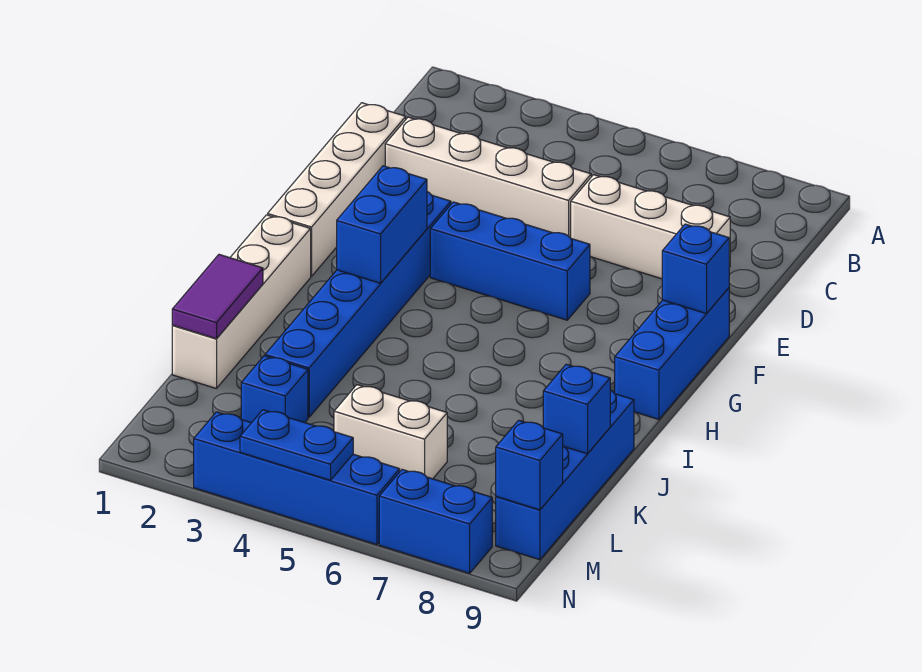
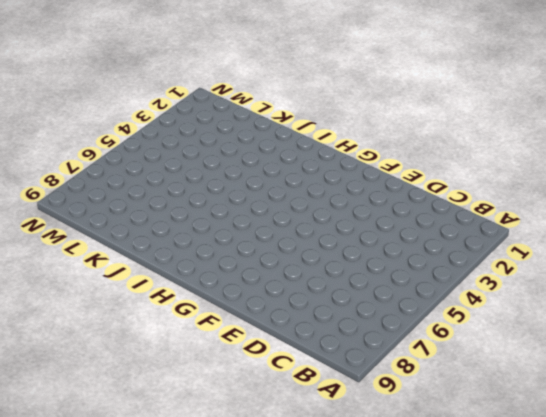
none -> white brick D1:G1 level 1
none -> white brick D2:D5 level 1
none -> white brick D6:D8 level 1

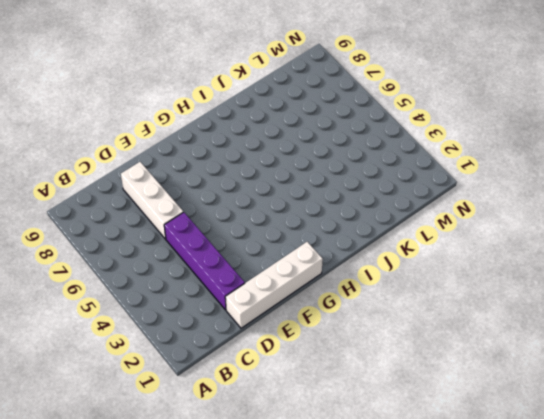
purple brick D2:D5 level 1 -> white brick D2:D5 level 1
none -> blue brick F3:K3 level 1
none -> blue brick F4:F6 level 1
none -> blue brick F9:H9 level 1

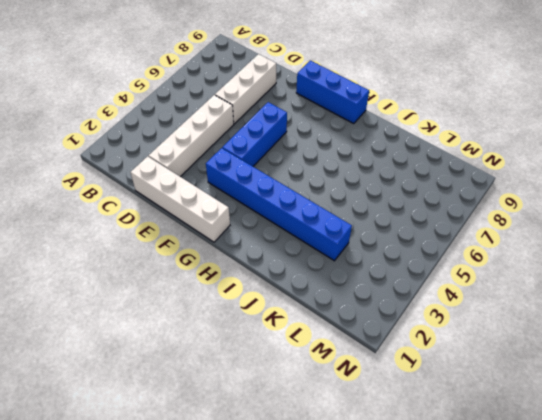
none -> white brick H1:K1 level 1
none -> blue brick J9:M9 level 1
none -> blue brick L3 level 1

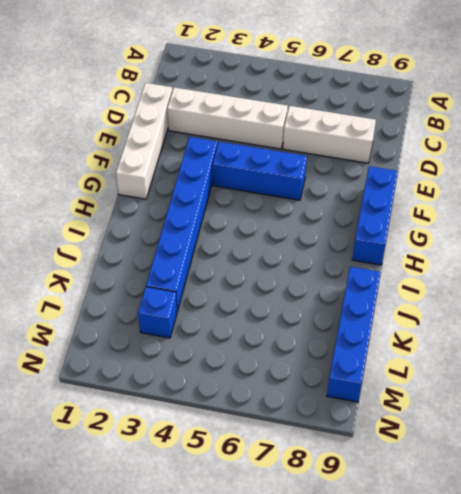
none -> white brick H1:K1 level 1
none -> white brick L5:L6 level 1
none -> blue brick N3:N6 level 1

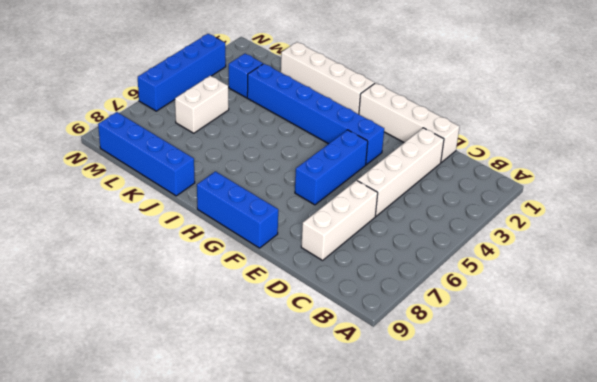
none -> blue brick N7:N8 level 1
none -> blue brick F9 level 2
none -> blue brick G3:H3 level 2

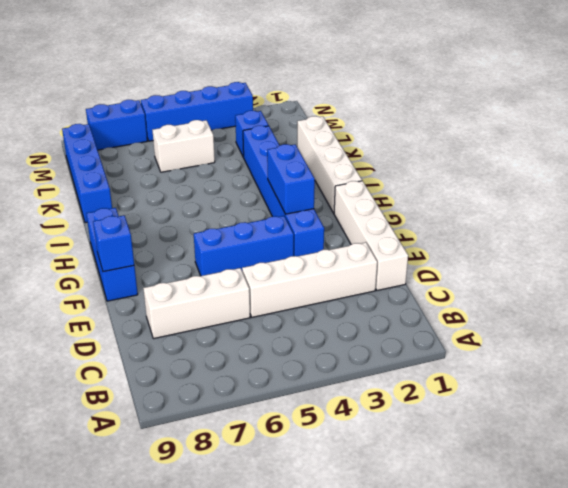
none -> purple tile J1:K1 level 2
none -> blue brick K9 level 2
none -> blue brick M9 level 2

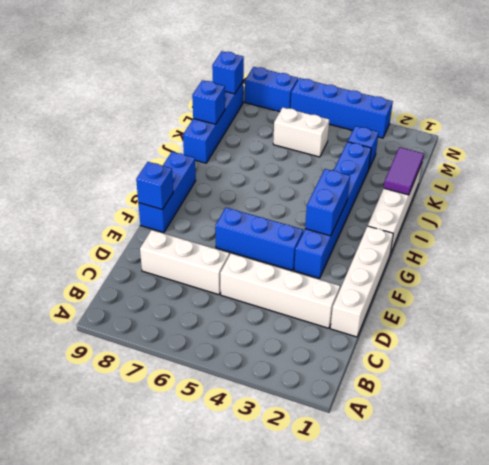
none -> blue plate N4:N5 level 2

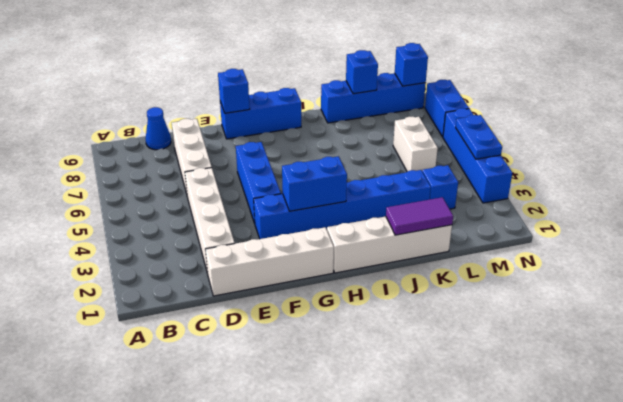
blue cone C9 level 1 -> none

